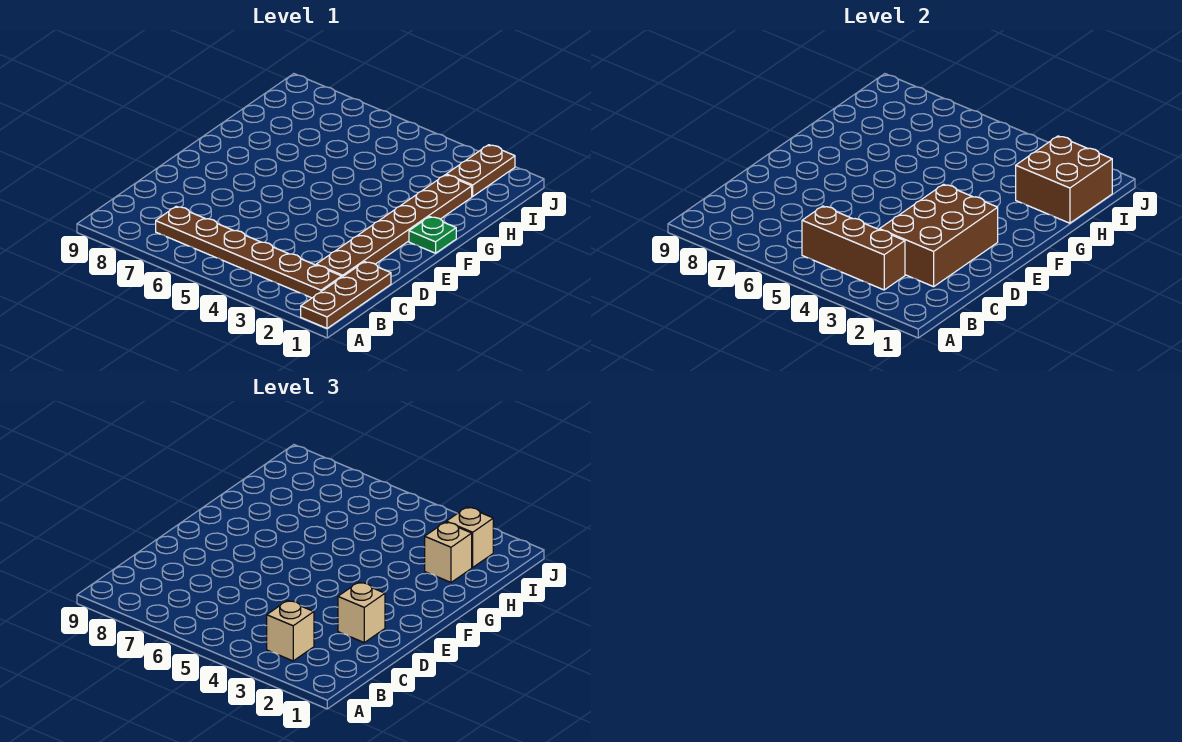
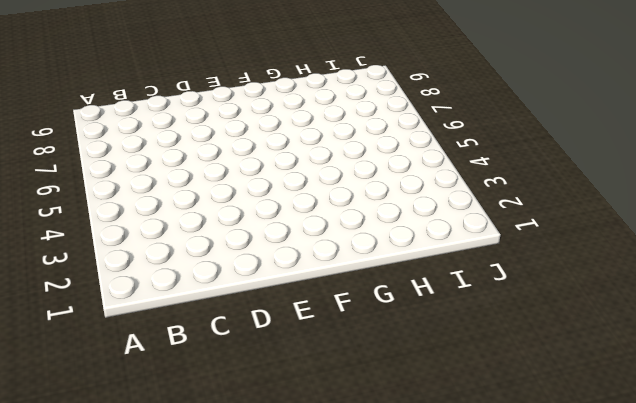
none -> brown plate A1:C1 level 1
none -> brown plate B2:B7 level 1
none -> brown plate C2:H2 level 1

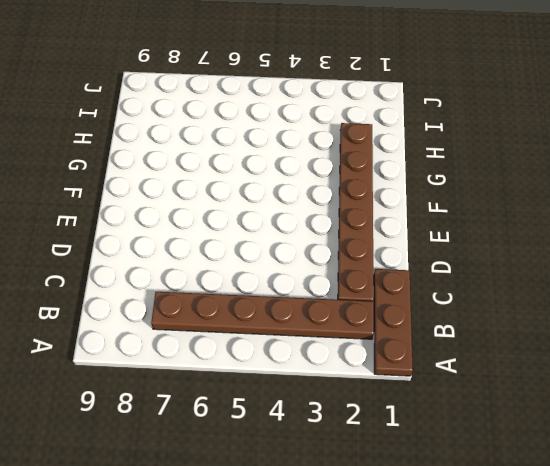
none -> green plate F1 level 1
none -> brown plate I2:J2 level 1
none -> brown brick B3:B5 level 2

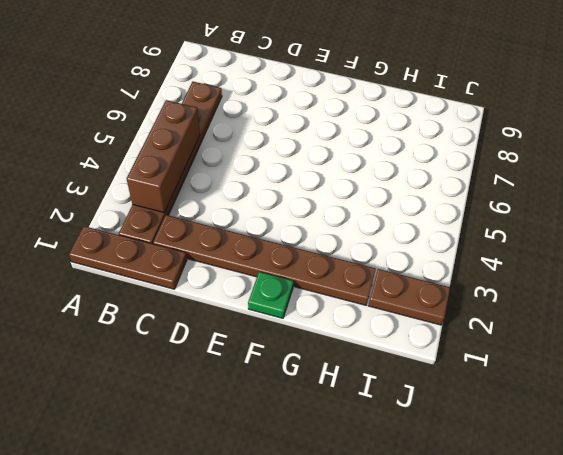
none -> brown brick C2:E3 level 2
none -> brown brick H1:I2 level 2
none -> tan brick B3 level 3

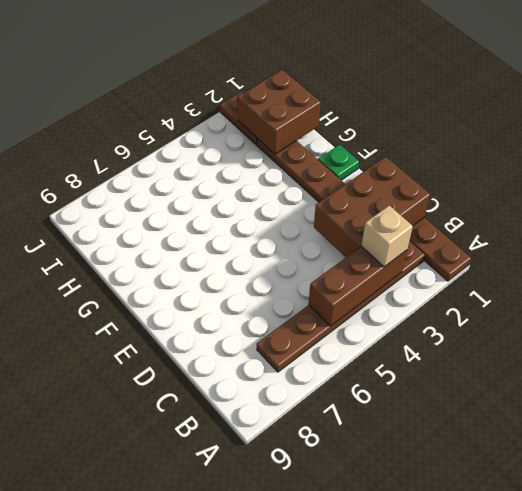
brown brick C1:D3 level 2 -> brown brick C2:E3 level 2
none -> tan brick D2 level 3
none -> tan brick H2 level 3
none -> tan brick I2 level 3

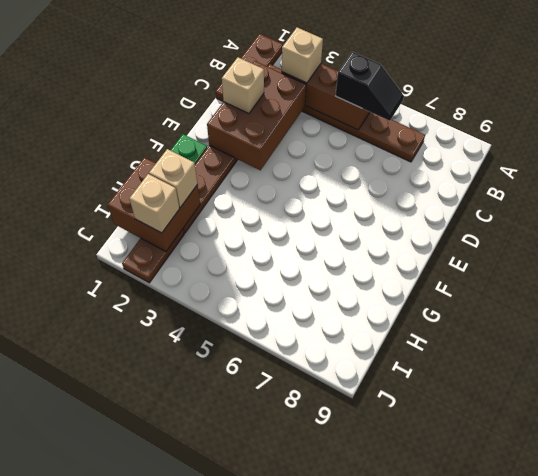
black slope B5:B6 level 3 top 5 -> none

